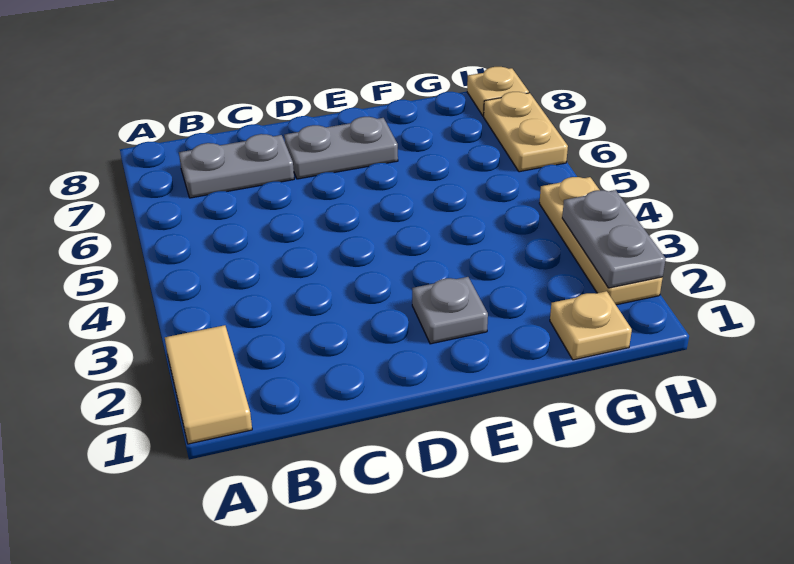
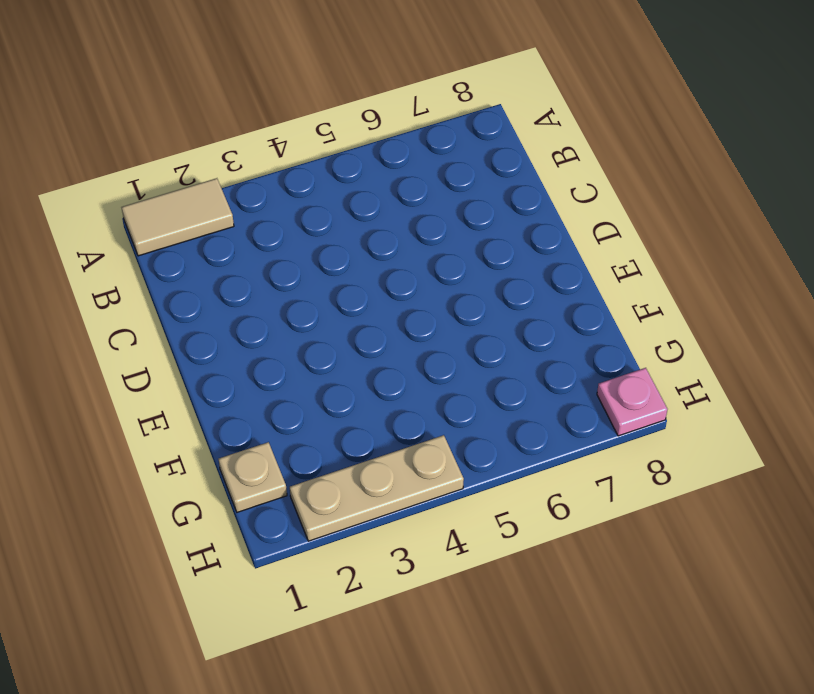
pink plate H8 level 1 -> tan plate H8 level 1
none -> grey plate B7:C7 level 1
none -> grey plate D7:E7 level 1

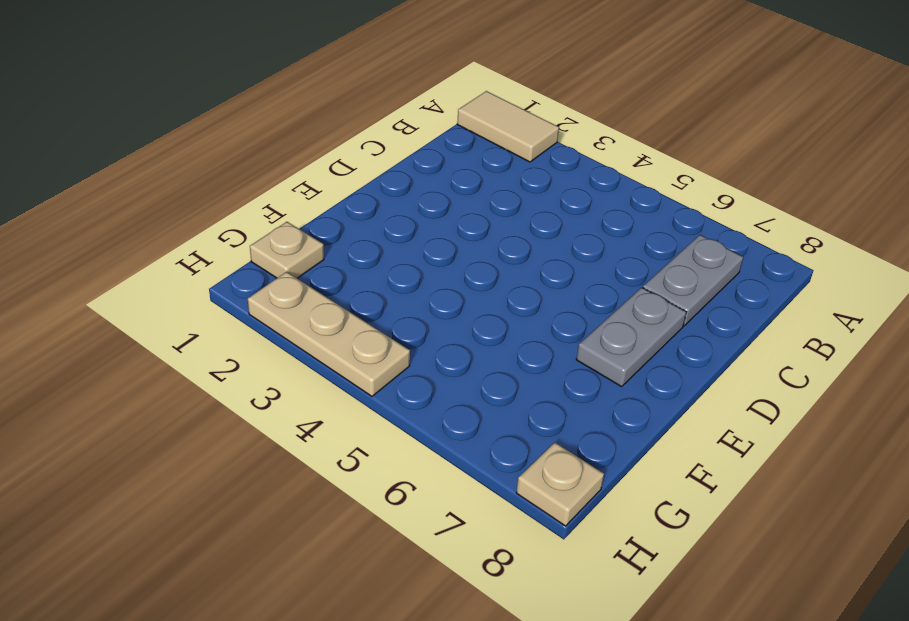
none -> grey plate E2 level 1
none -> tan plate H6:H7 level 1

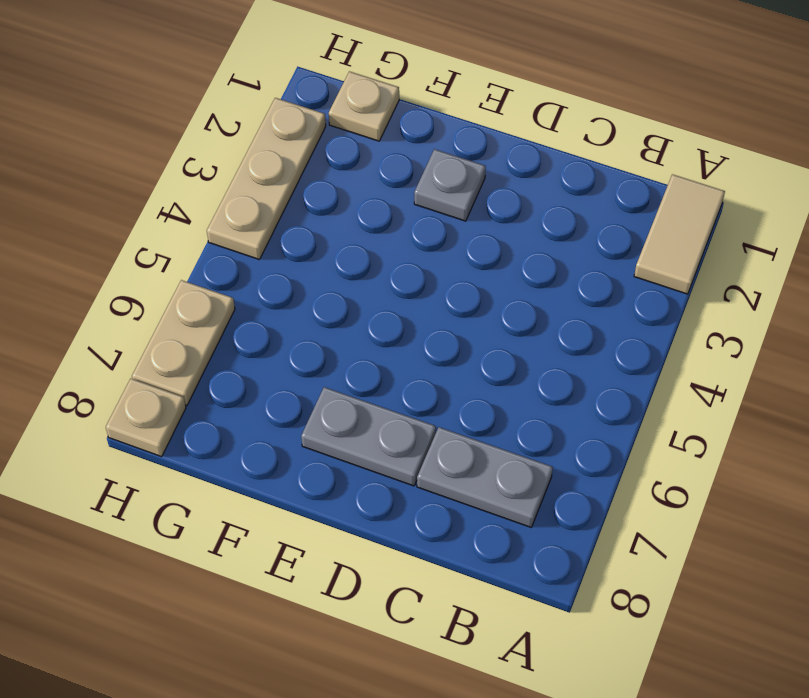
none -> grey plate H2:H3 level 2

